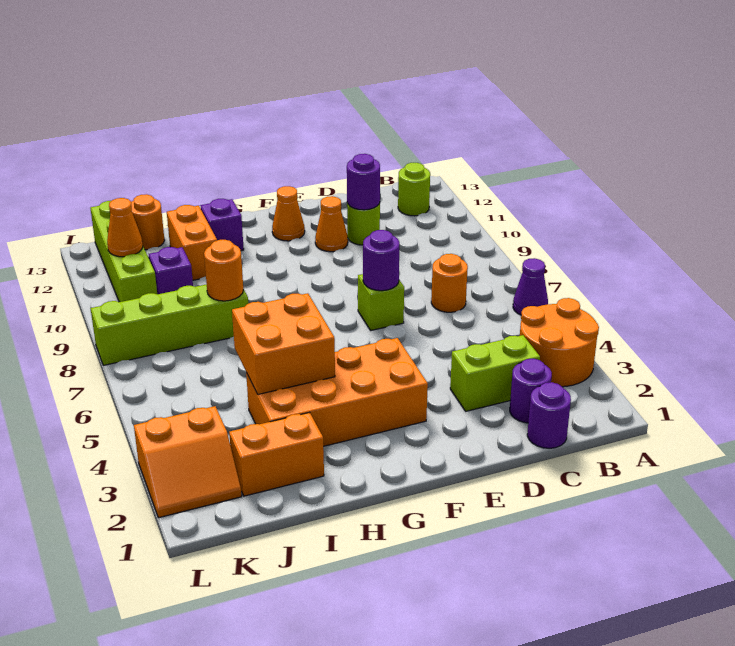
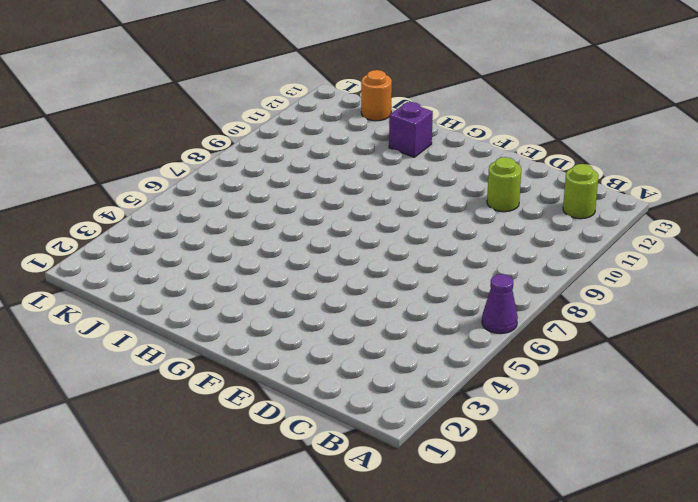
none -> orange round brick A3:B4 level 1
none -> purple round brick C1 level 1
none -> purple round brick C2 level 1

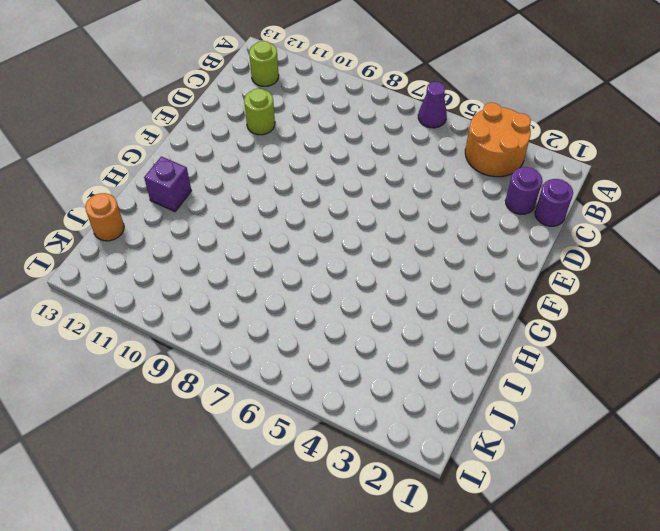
none -> lime brick C3:D3 level 1
none -> orange round brick C7 level 1
none -> lime brick E7 level 1

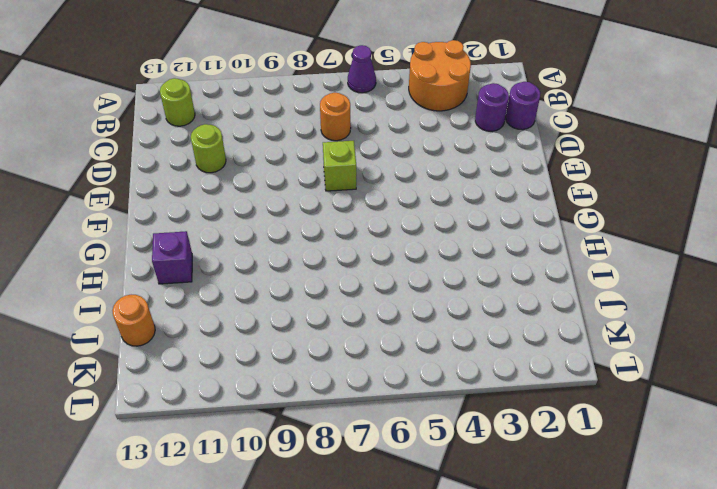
none -> lime brick C3:D3 level 1
none -> orange cone E11 level 1
none -> orange brick F3:I4 level 1

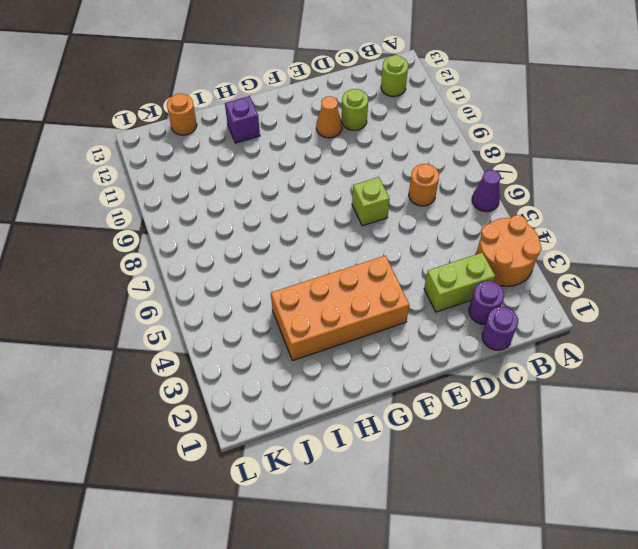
none -> orange cone F12 level 1
none -> orange brick I2:J2 level 1
none -> lime brick I8:L8 level 1

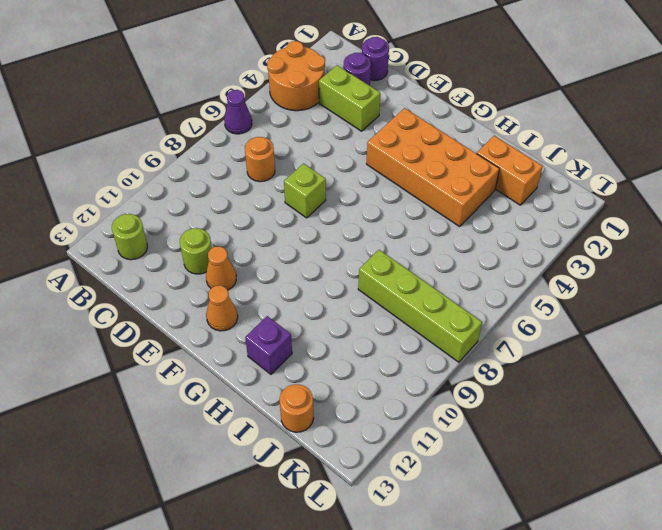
none -> orange brick I11:I12 level 1
none -> purple brick J10 level 1
none -> orange slope K2:L3 level 1 top 3

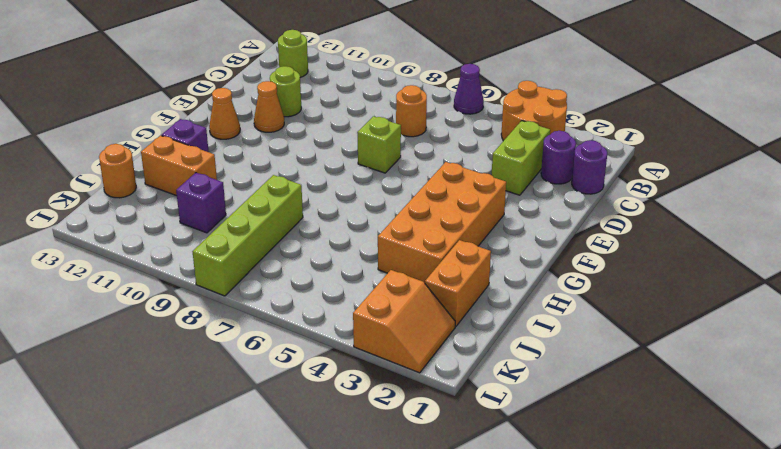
none -> lime brick K10:K13 level 1
none -> purple round brick D11 level 2
none -> purple round brick E7 level 2

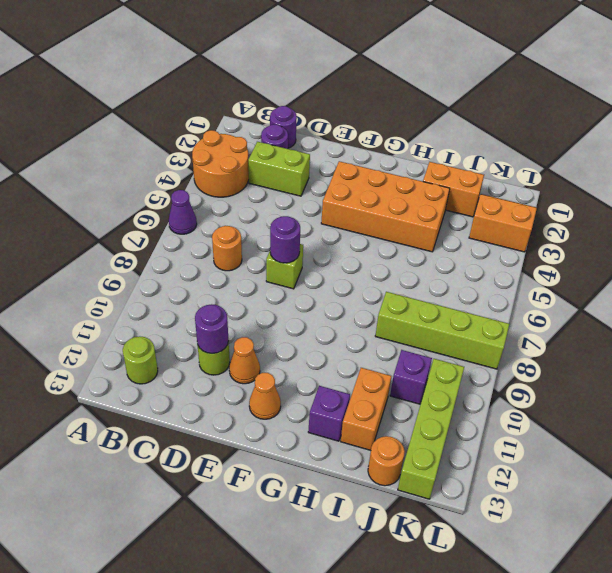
none -> orange brick H4:I5 level 2
none -> orange round brick I8 level 2
none -> orange cone K11 level 2

